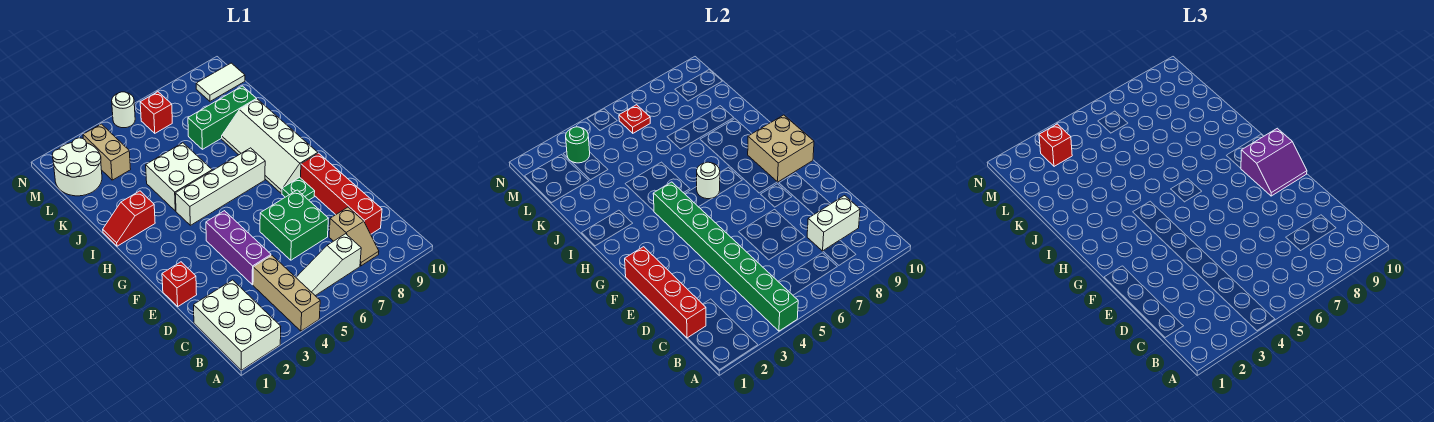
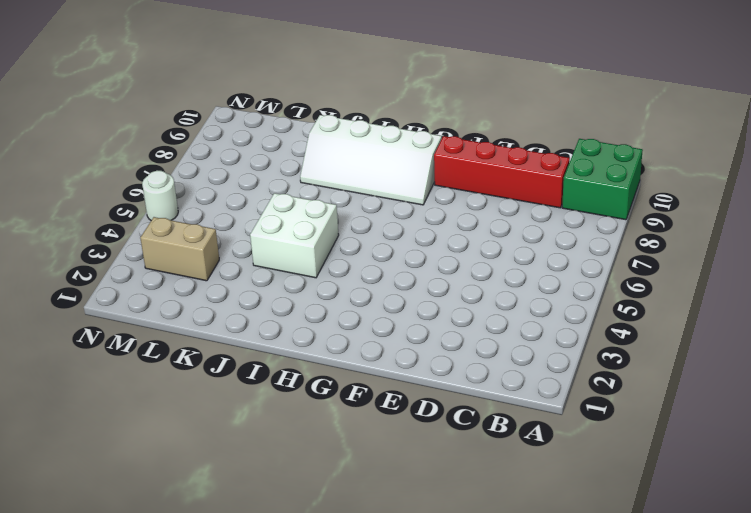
green brick A9:B10 level 1 -> green brick D6:E7 level 1
none -> white brick A1:C2 level 1
none -> tan brick A4:C4 level 1
none -> white slope B5:B7 level 1 top 7

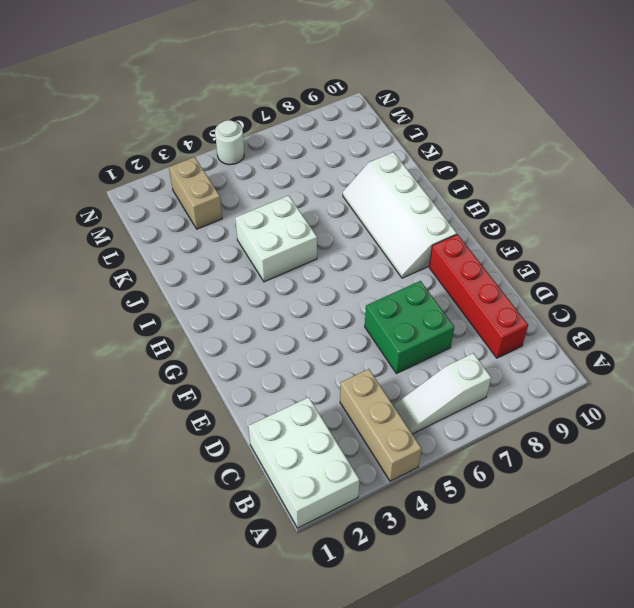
none -> tan slope B8:C8 level 1 top C
none -> purple brick D4:F4 level 1
none -> red brick E1 level 1

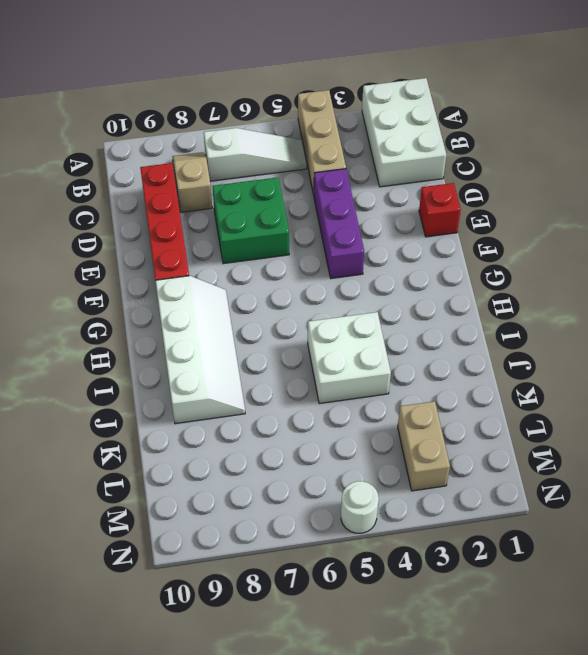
none -> green plate F8 level 1
none -> white brick H4:H7 level 1
none -> red slope I1:I2 level 1 top 2

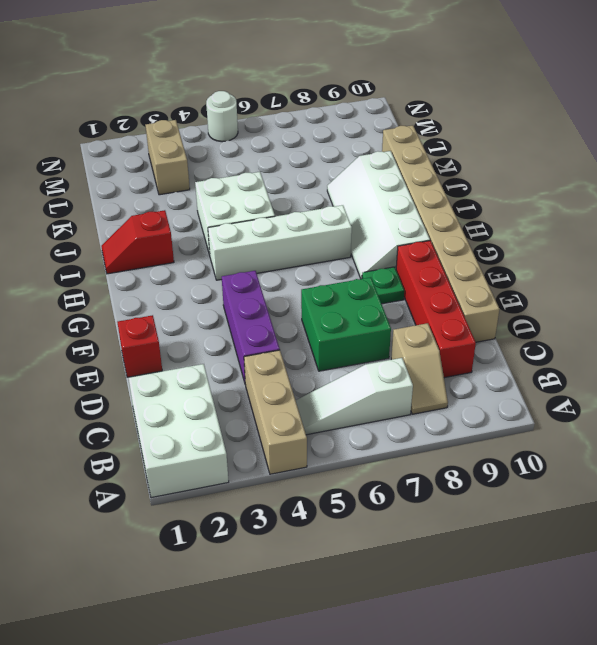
tan brick D10:K10 level 1 -> none
none -> green brick K7:K9 level 1
none -> white round brick L1:M2 level 1
none -> red brick M6 level 1

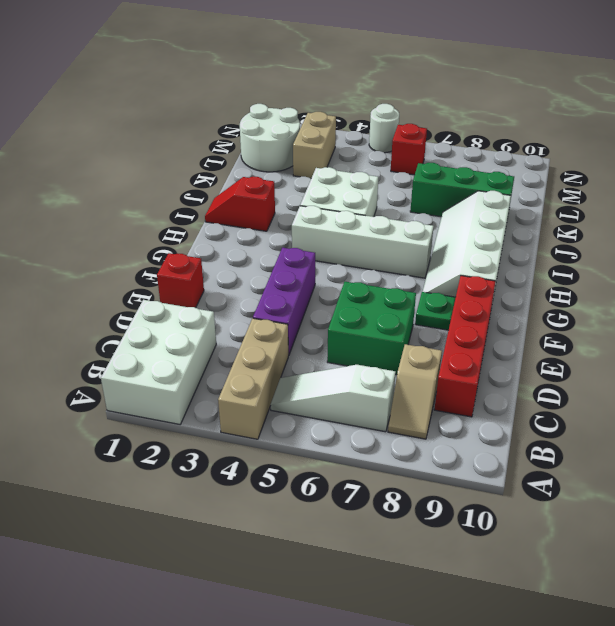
none -> white tile M9:M10 level 1
none -> green brick A4:H4 level 2
none -> red brick C1:F1 level 2

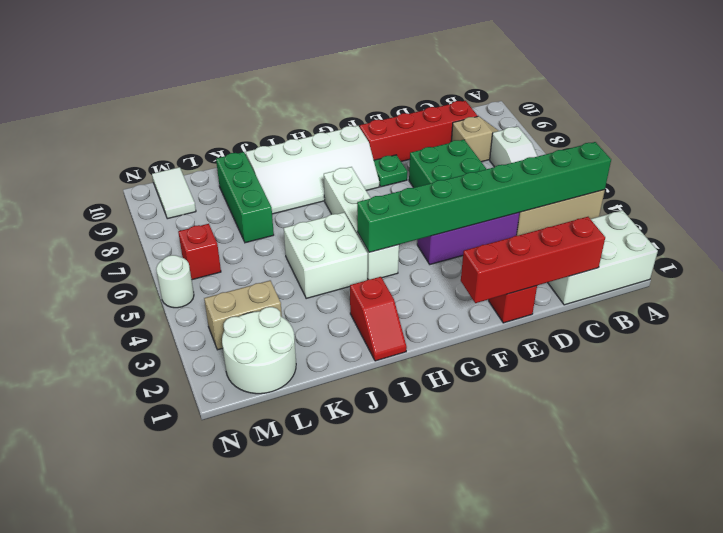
none -> white brick C8:C9 level 2
none -> tan brick G9:H10 level 2
none -> white round brick H6 level 2

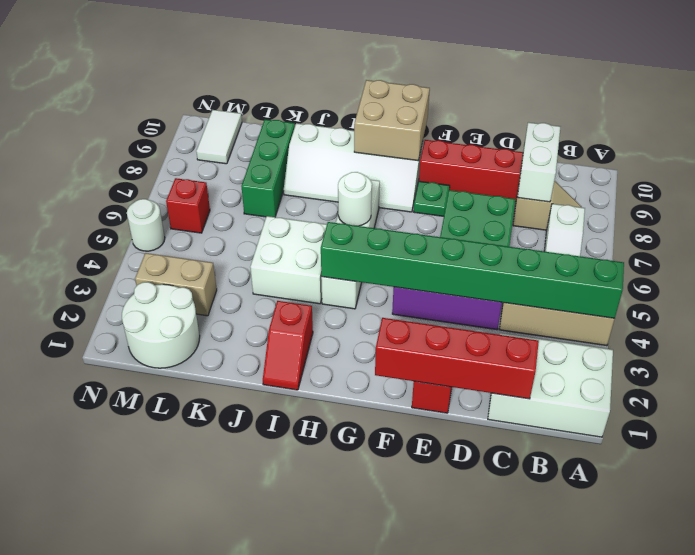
none -> green round brick M3 level 2
none -> red plate M6 level 2
none -> purple slope F9:G10 level 3 top G

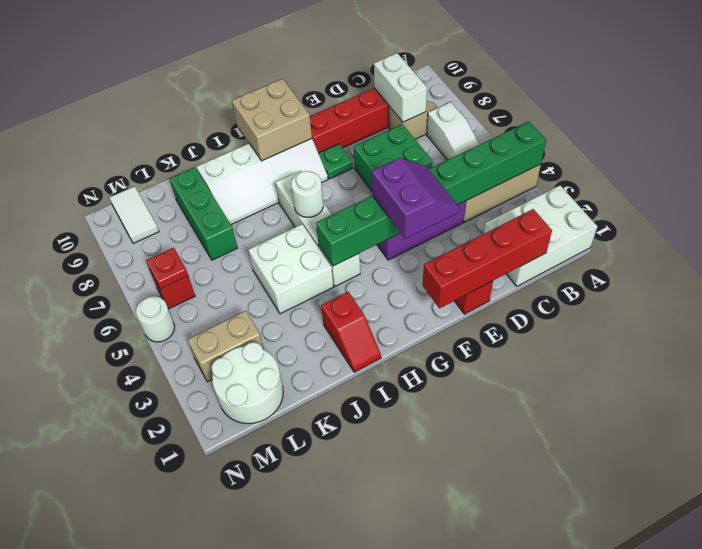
purple slope E3:F4 level 3 top F -> purple slope F9:G10 level 3 top G
none -> green round brick M3 level 2
none -> red brick M3 level 3

